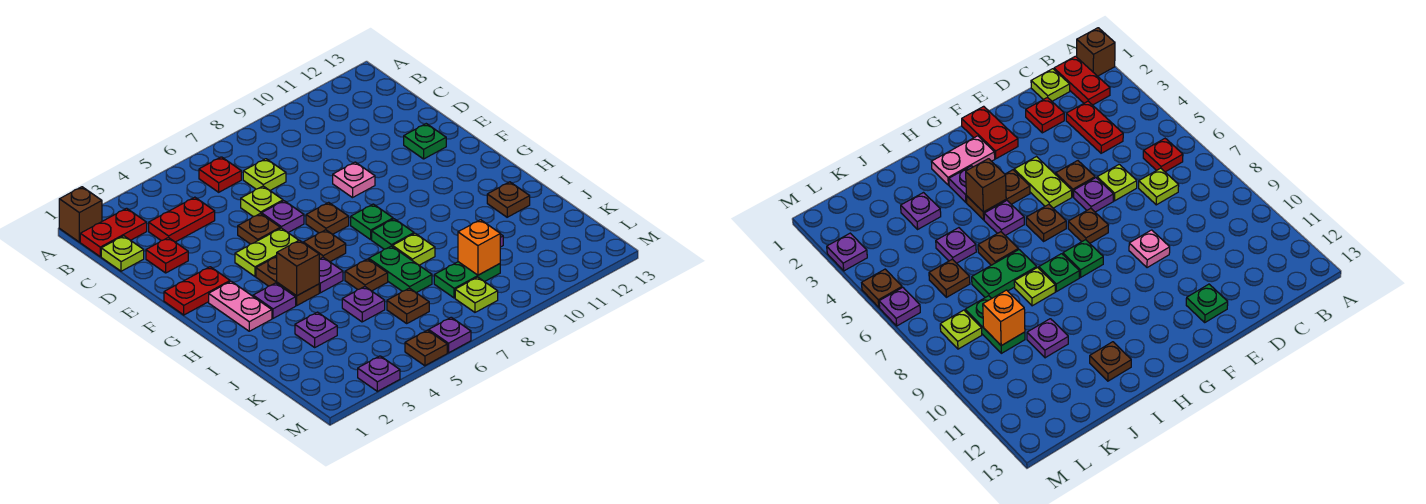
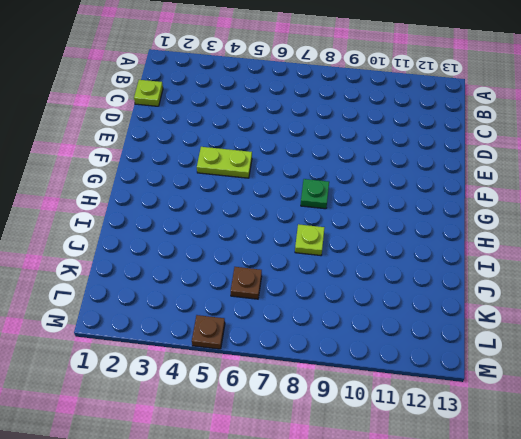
none -> brown brick A1 level 1
none -> red plate B1:B2 level 1
none -> red plate B6 level 1
none -> red plate C3:C4 level 1

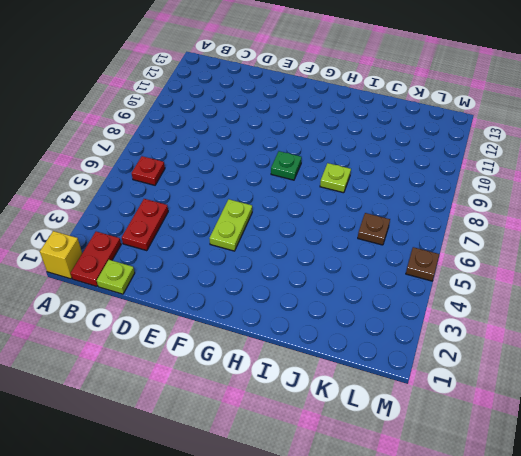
yellow brick A1 level 1 -> brown brick A1 level 1
none -> lime plate C7 level 1
none -> red plate D2 level 1
none -> lime plate D6 level 1
none -> brown plate E5 level 1

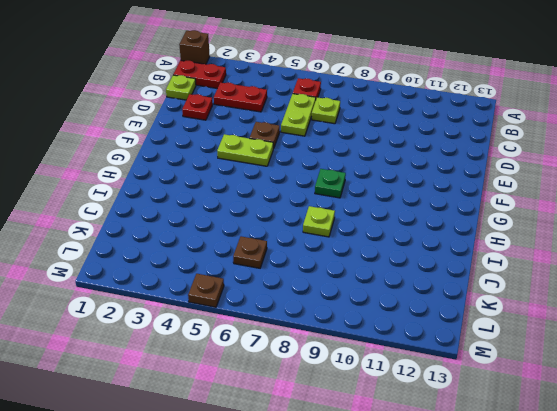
lime plate C6:D6 level 1 -> lime plate D6 level 1
none -> purple plate E6 level 1
none -> pink plate E9 level 1
none -> green plate E12 level 1
none -> red plate F1:F2 level 1

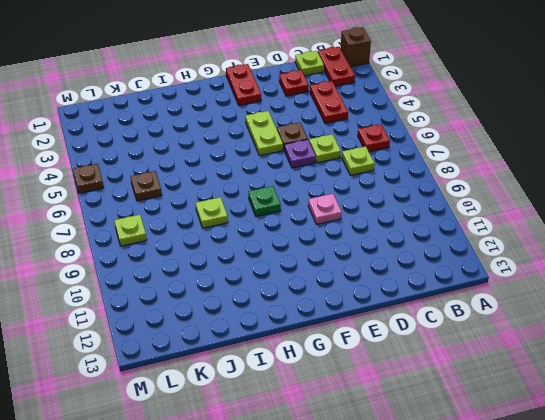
none -> green plate E12 level 1
none -> brown plate F7 level 1
none -> pink plate G2:H2 level 1
none -> brown plate G4:H4 level 1

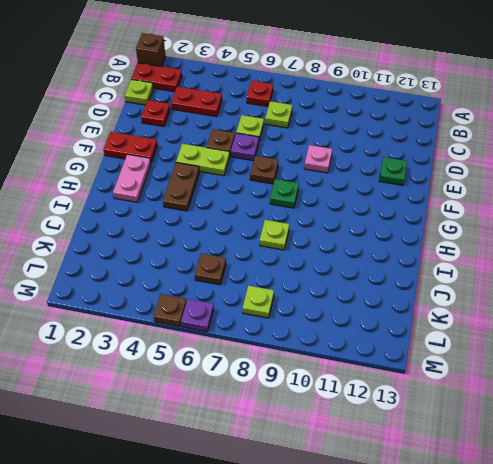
none -> brown plate G6 level 1
none -> purple plate H3 level 1
none -> purple plate H5 level 1
none -> green plate H8 level 1

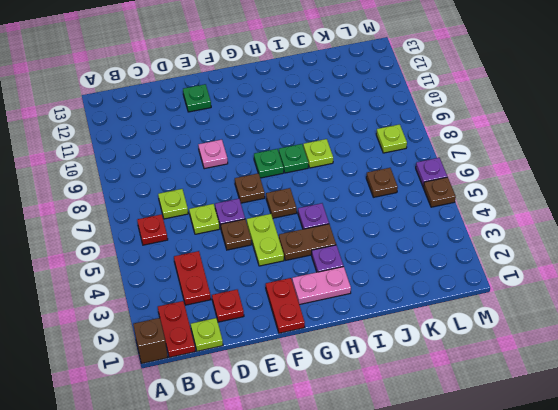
none -> brown plate I6 level 1
none -> green plate I7:J7 level 1
none -> brown plate I12 level 1
none -> purple plate J3 level 1

